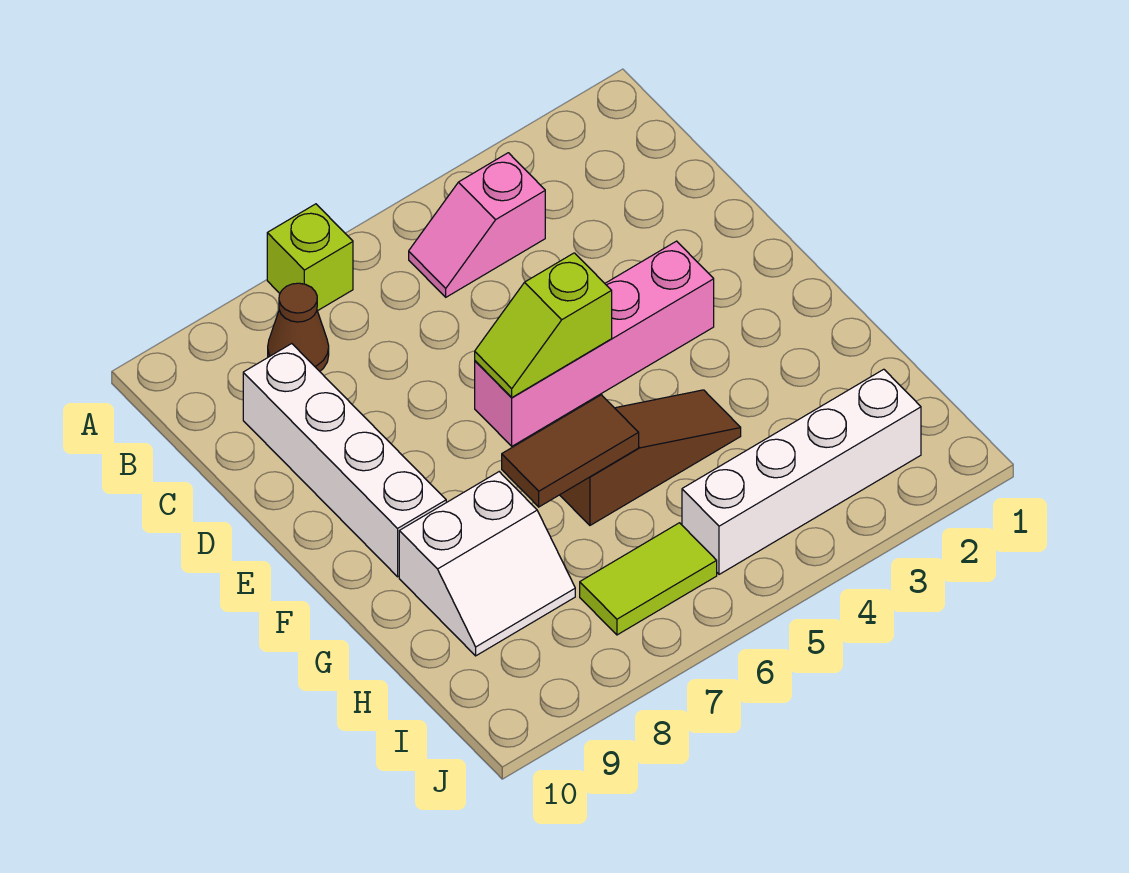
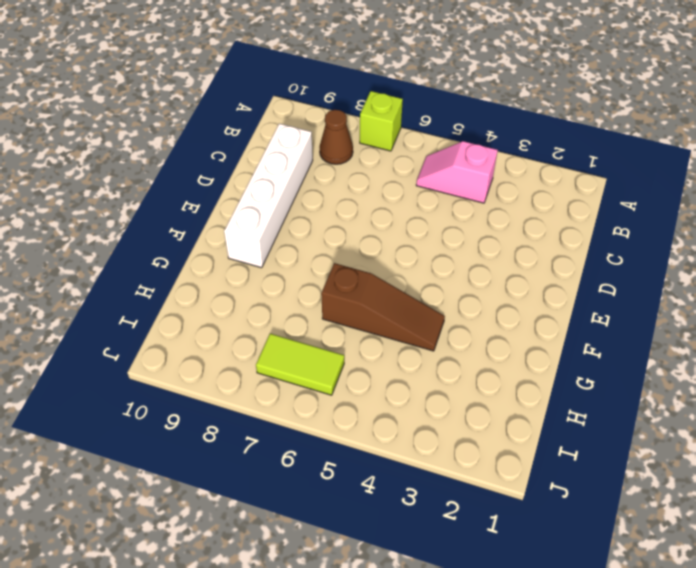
none -> pink brick E3:E6 level 1
none -> white slope G8:H9 level 1 top G

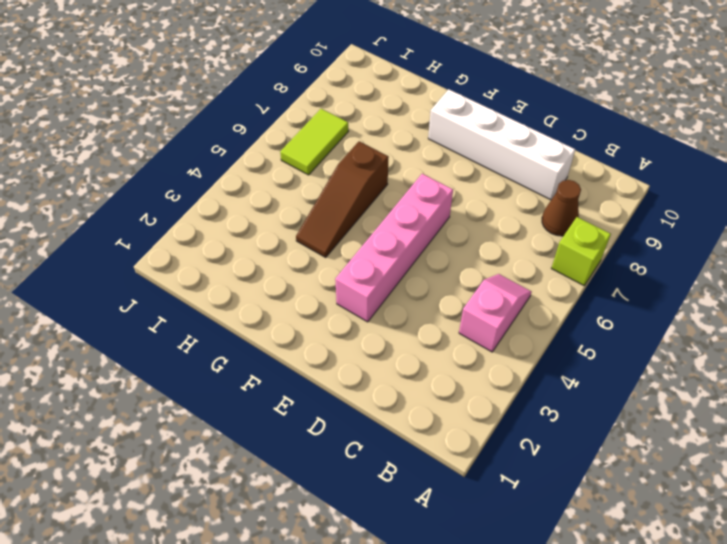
none -> white slope G8:H9 level 1 top G
none -> white brick I2:I5 level 1

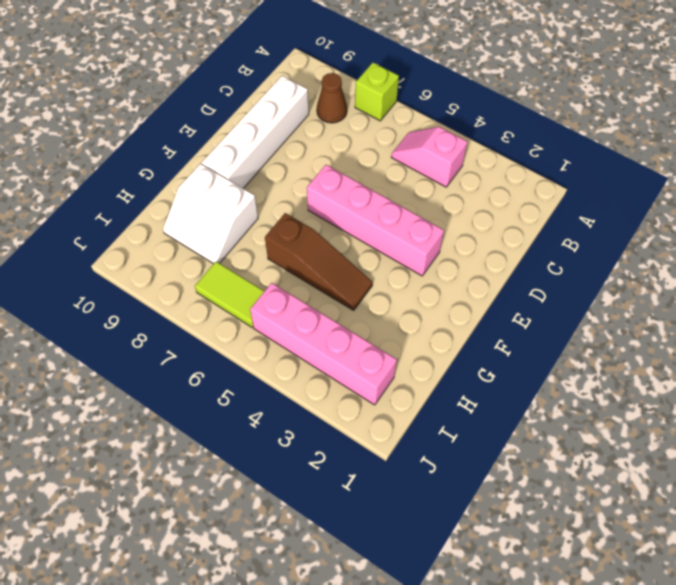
pink brick I2:I5 level 1 -> white brick I2:I5 level 1
none -> lime slope E5:E6 level 2 top 5
none -> brown tile G6:G7 level 2

